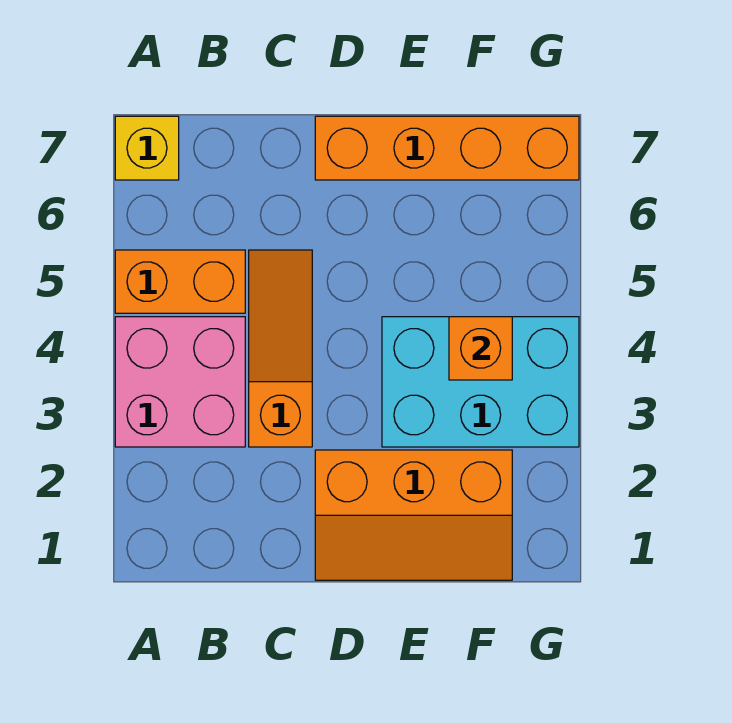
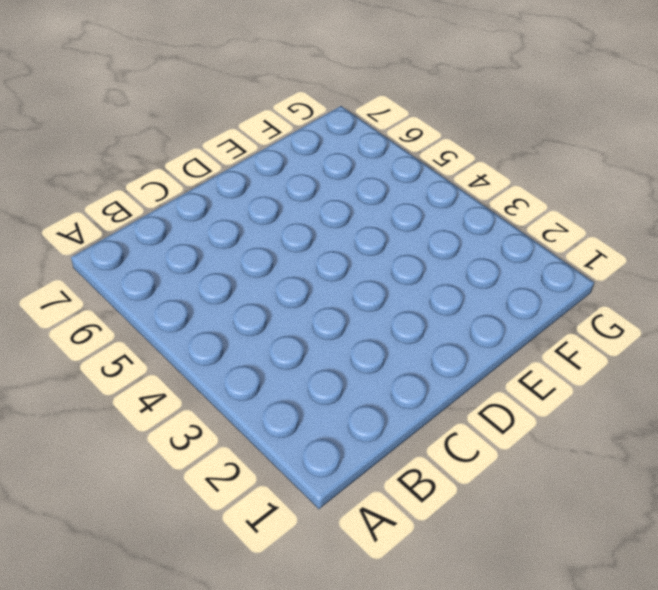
none -> pink brick A3:B4 level 1
none -> orange brick A5:B5 level 1

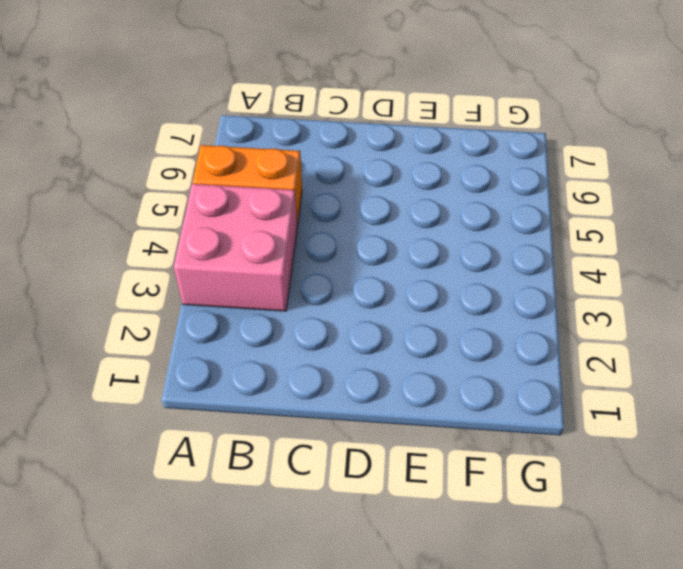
none -> yellow brick A7 level 1
none -> orange slope C3:C5 level 1 top 3

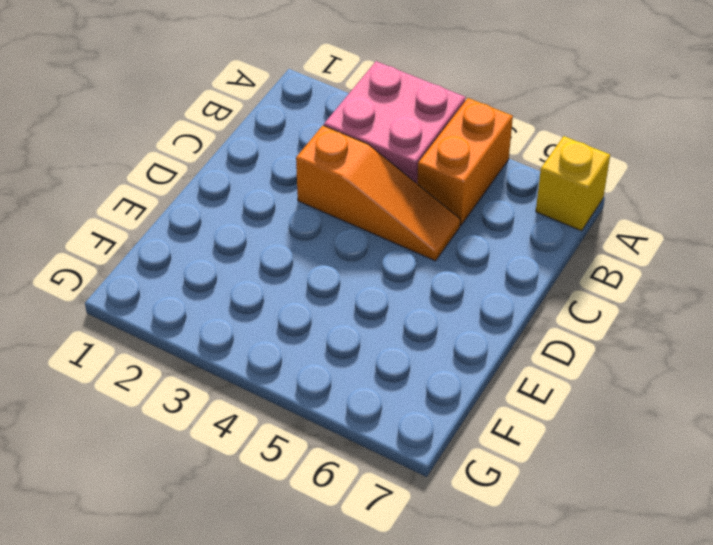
none -> orange slope D1:F2 level 1 top 2
none -> orange brick D7:G7 level 1

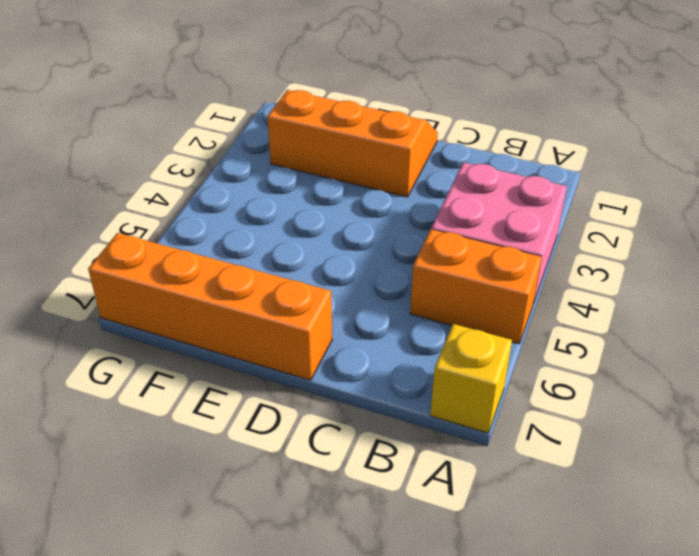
none -> orange slope C3:C5 level 1 top 3
none -> cyan brick E3:G4 level 1

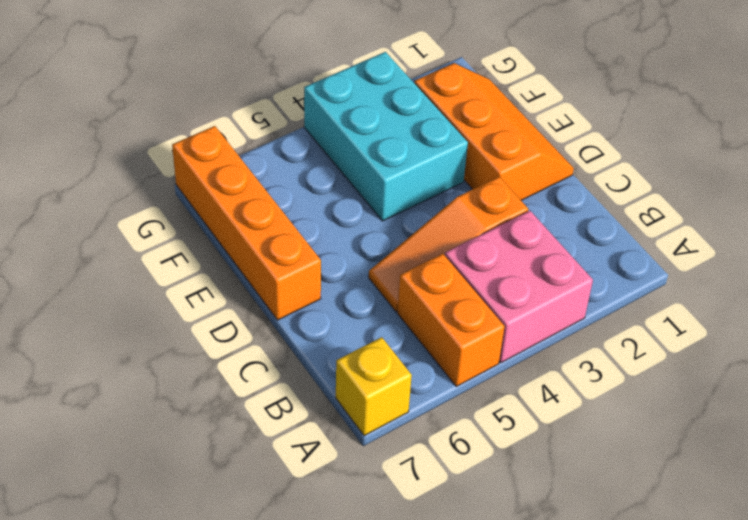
none -> orange brick F4 level 2

